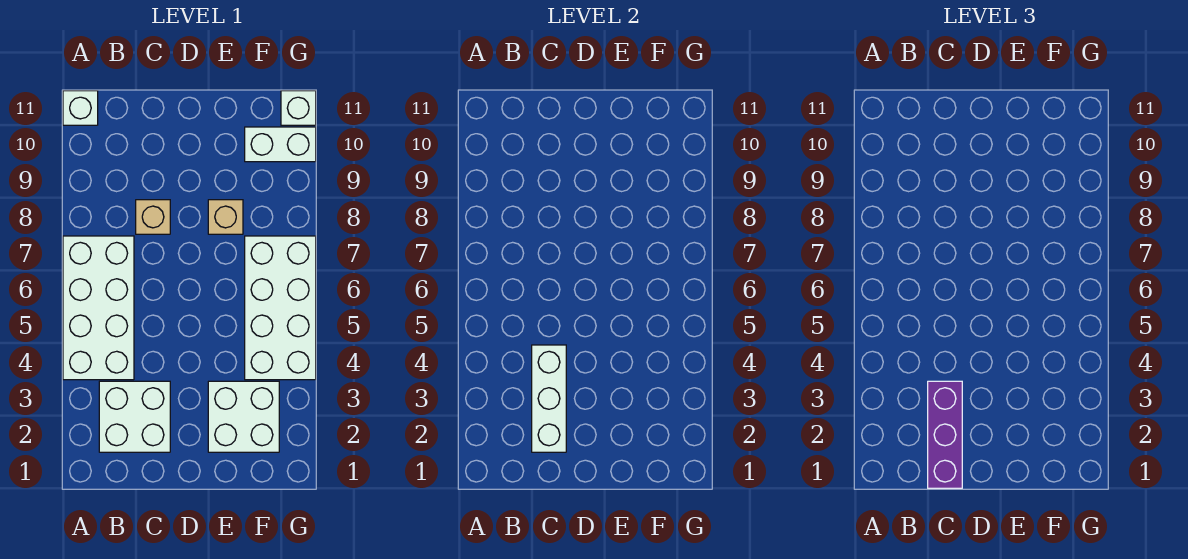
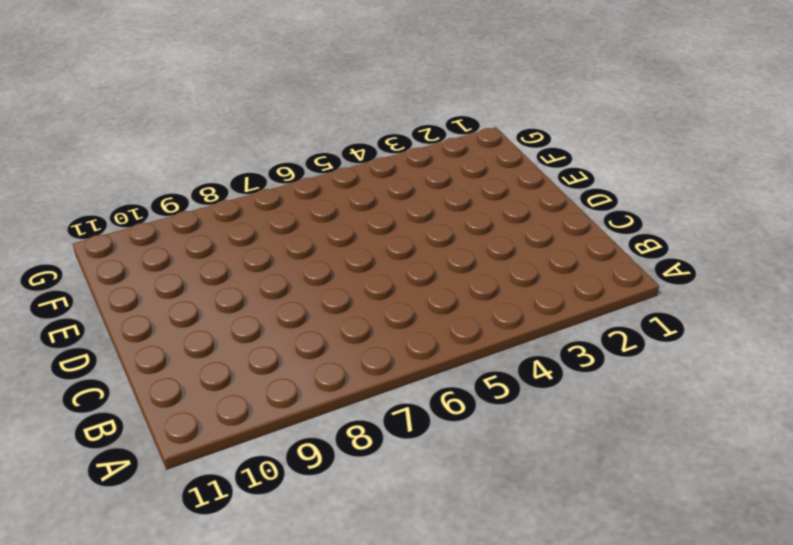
none -> white brick A4:B7 level 1
none -> white brick A11 level 1

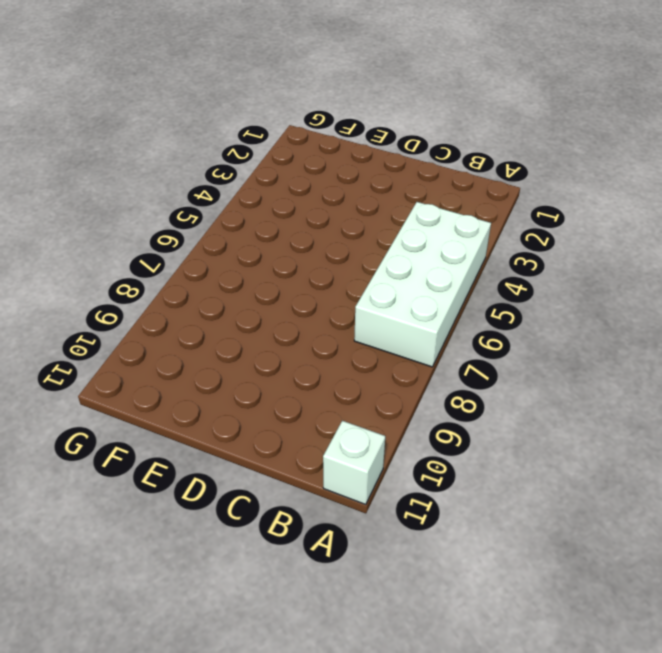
none -> white brick B2:C3 level 1
none -> tan brick C8 level 1

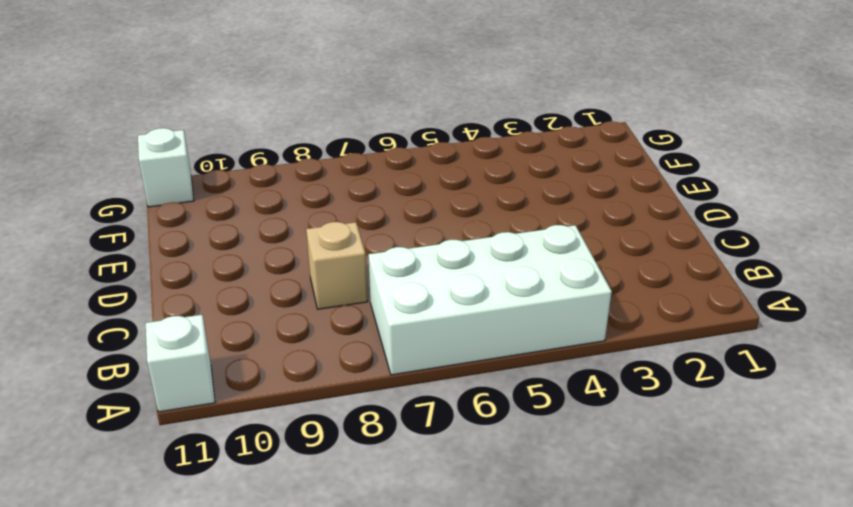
none -> white brick B2:C3 level 1
none -> white brick E2:F3 level 1

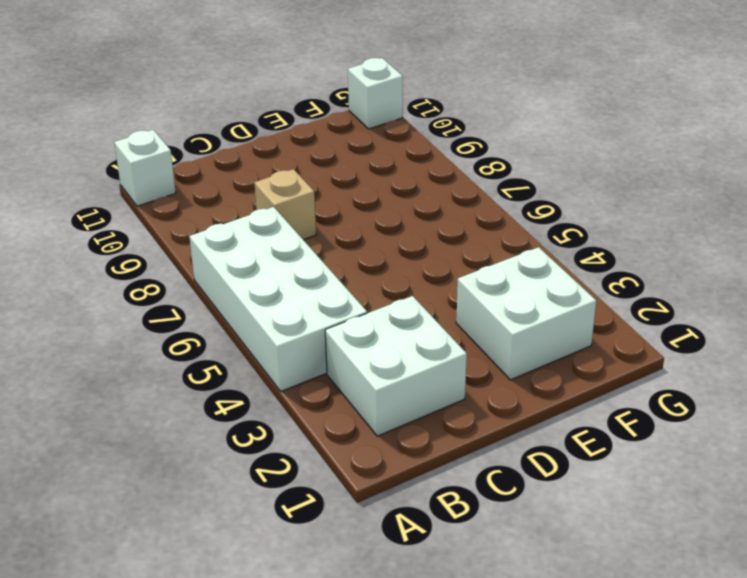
none -> tan brick E8 level 1
none -> white brick F4:G7 level 1

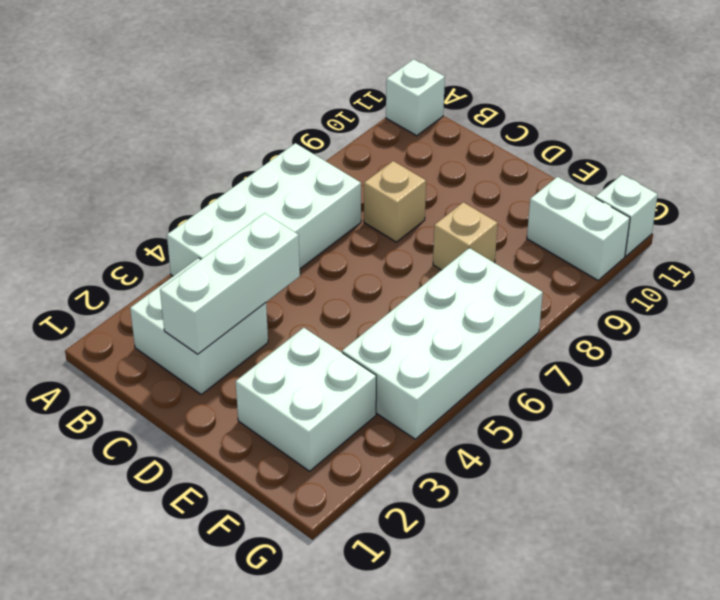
none -> purple brick C1:C3 level 3

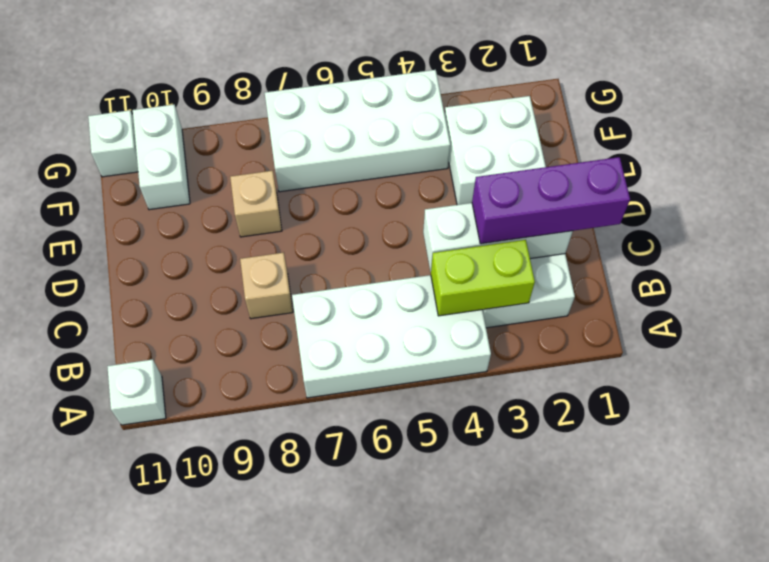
lime brick B3:B4 level 2 -> none

